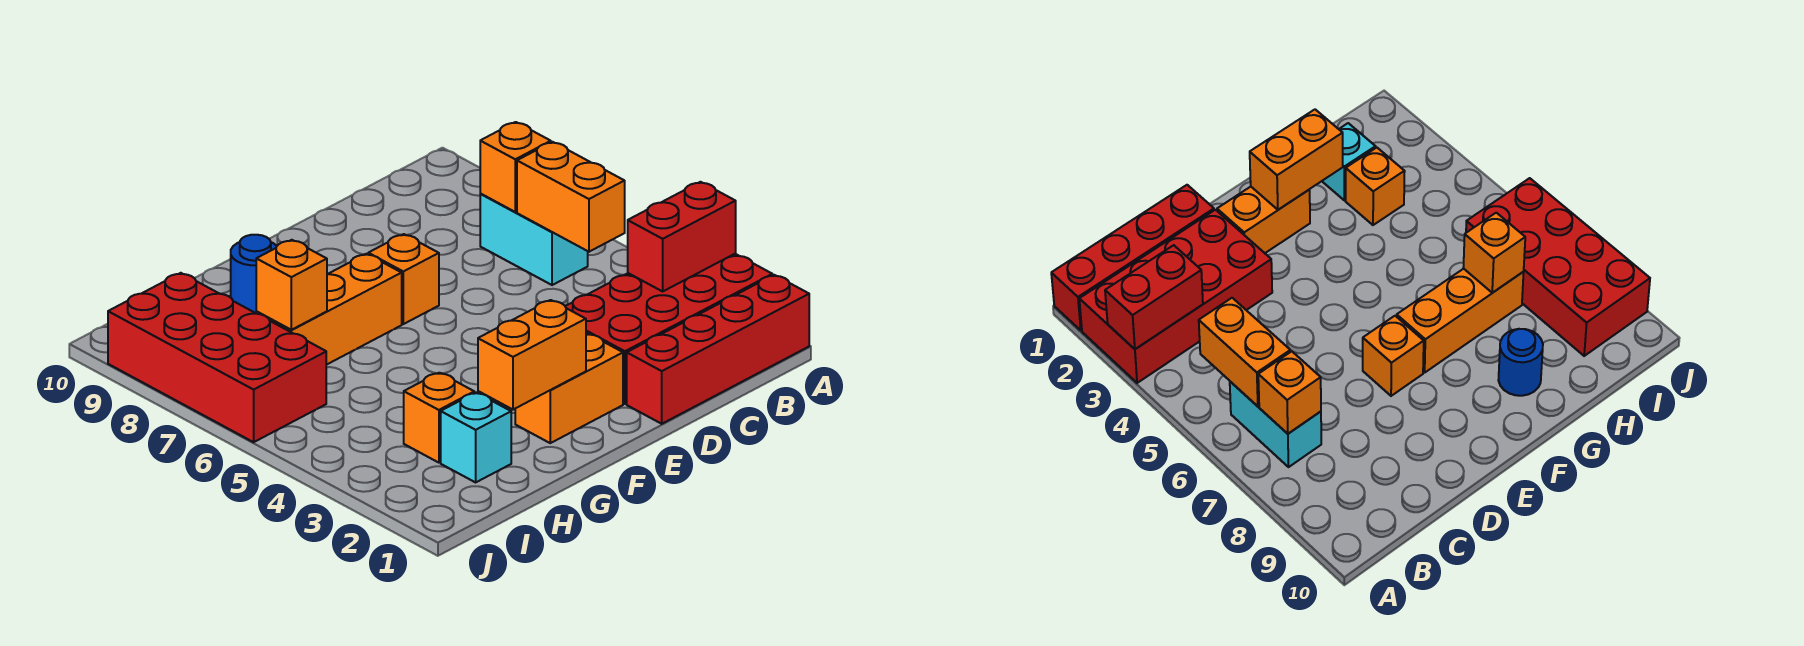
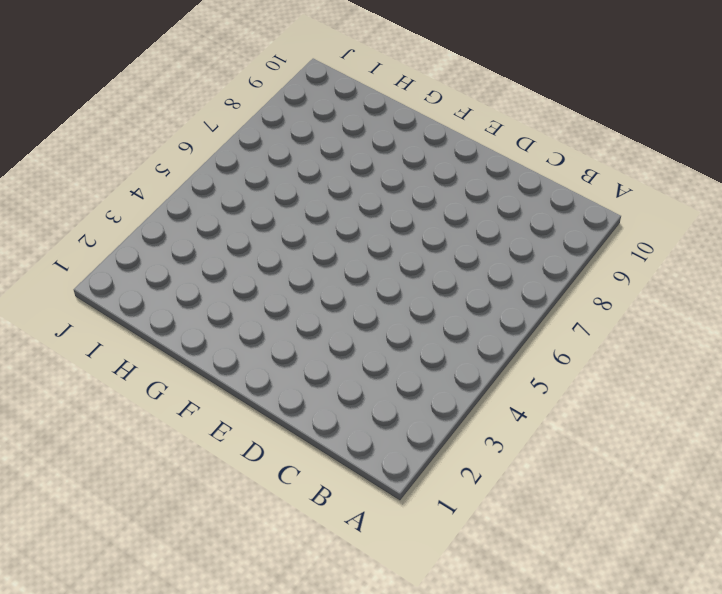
none -> red brick A1:D1 level 1
none -> red brick A2:D3 level 1
none -> cyan brick B6:B7 level 1

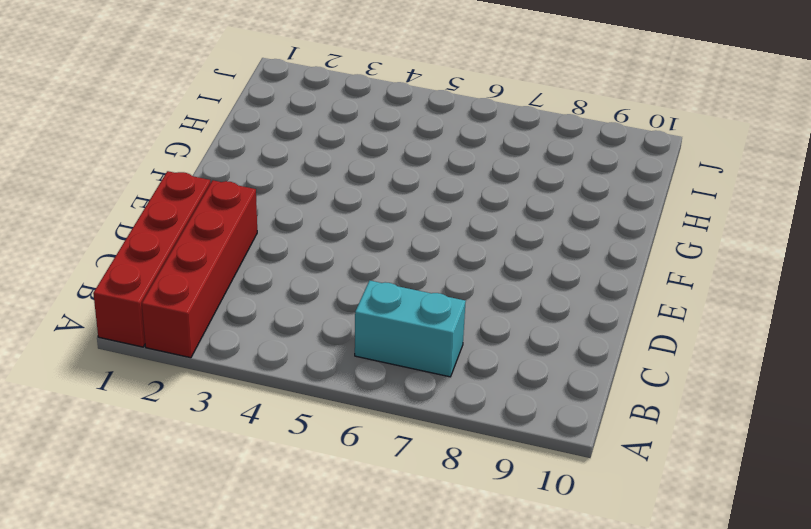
red brick A2:D2 level 1 -> red brick A2:D3 level 1
none -> orange brick E2:F2 level 1
none -> orange brick E7 level 1
none -> orange brick F7:H7 level 1

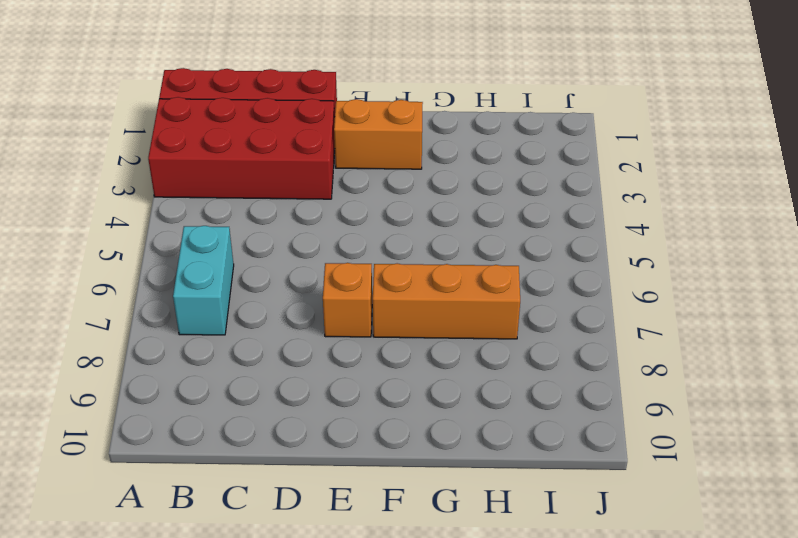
none -> blue round brick G9 level 1
none -> cyan brick H2 level 1
none -> orange brick H3 level 1

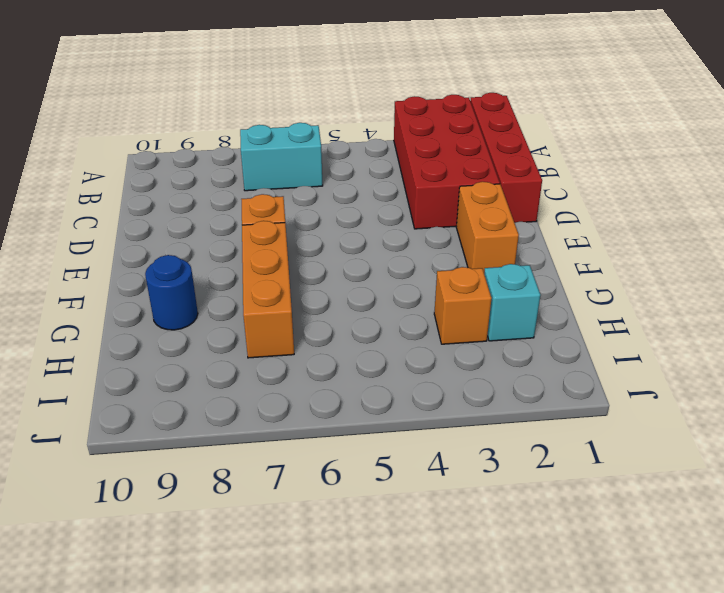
none -> red brick I6:J9 level 1
none -> red brick A3:B3 level 2
none -> orange brick B5:B6 level 2

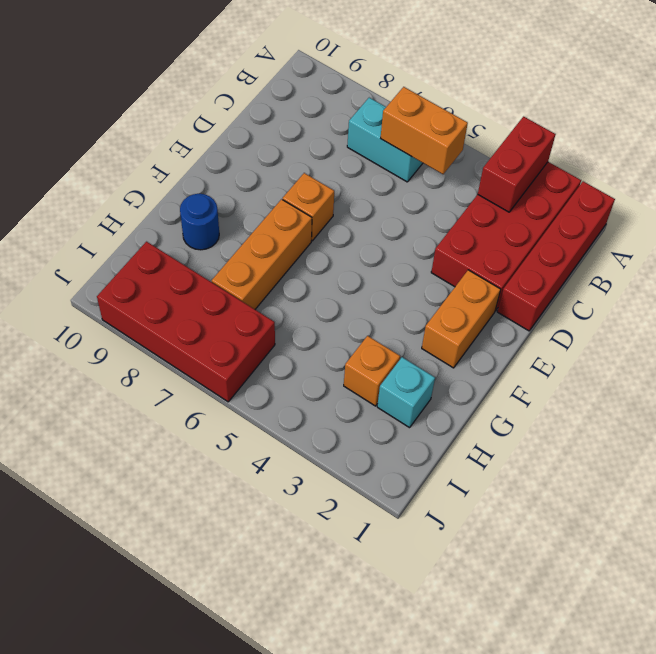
none -> orange brick B7 level 2
none -> orange brick F2:G2 level 2
none -> orange brick H7 level 2

